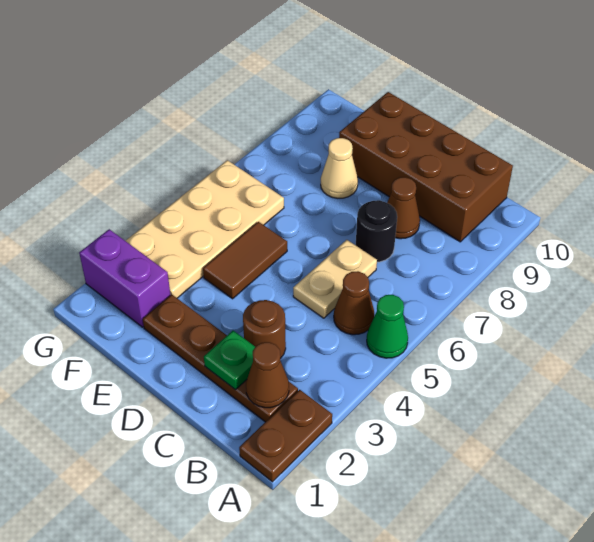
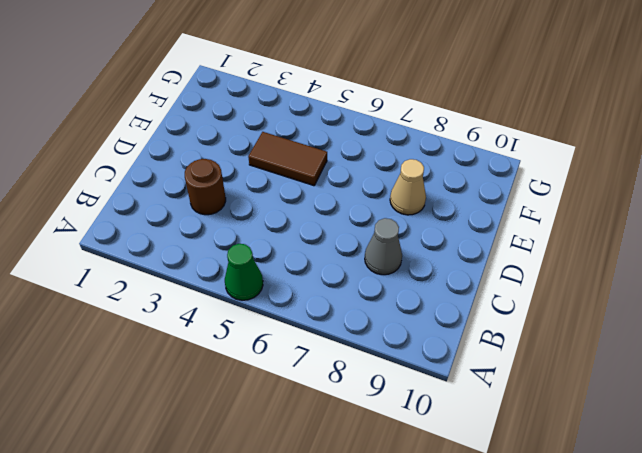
grey cone C8 level 1 -> brown cone C8 level 1
none -> brown plate A1:A2 level 1
none -> brown plate B2:E2 level 1
none -> brown cone B5 level 1

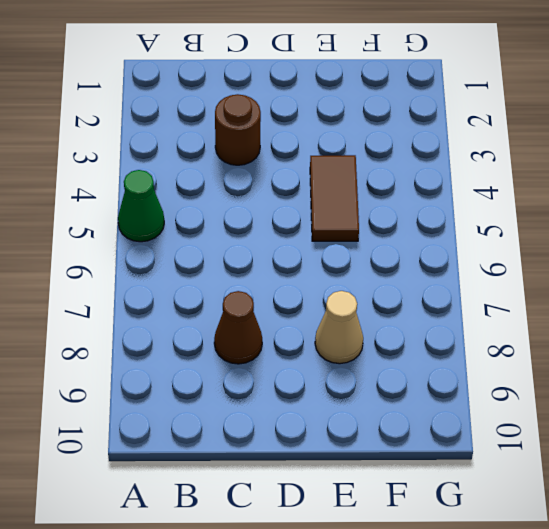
none -> brown plate A1:A2 level 1
none -> brown plate B2:E2 level 1
none -> brown cone B5 level 1

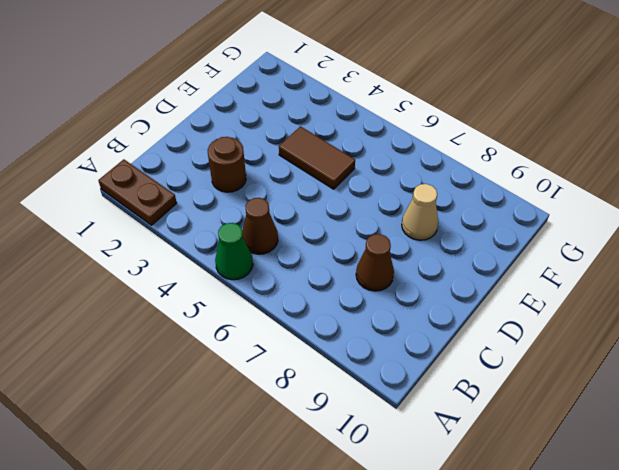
none -> brown plate B2:E2 level 1
none -> brown brick B9:E10 level 1
none -> tan plate C5:C6 level 1

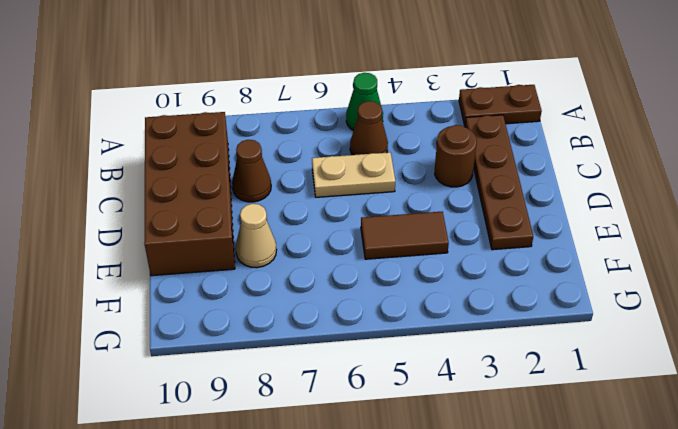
none -> black round brick C7 level 1
none -> purple brick F2:G2 level 1
none -> tan plate F3:G6 level 1

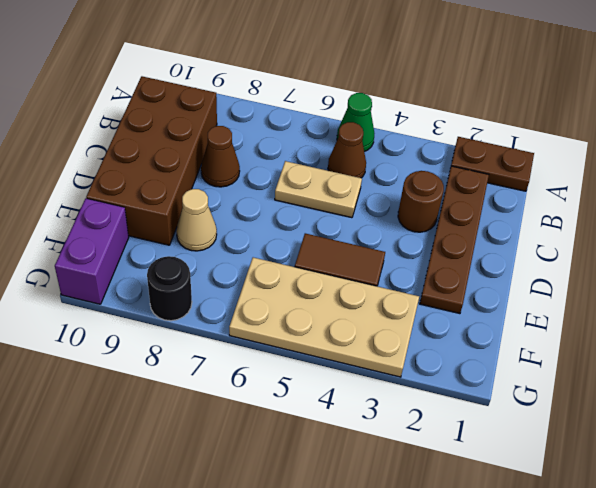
purple brick F10:G10 level 1 -> purple brick F2:G2 level 1
black round brick G8 level 1 -> black round brick C7 level 1
none -> brown cone B2 level 2
none -> green plate C2 level 2

